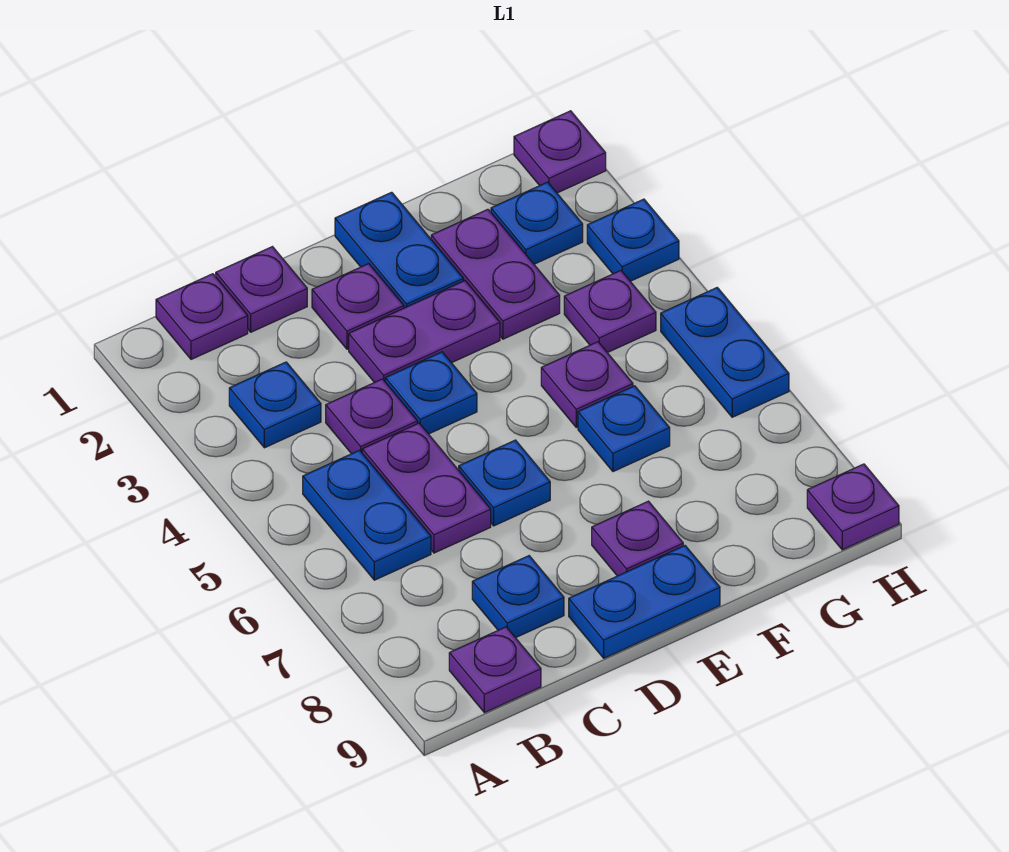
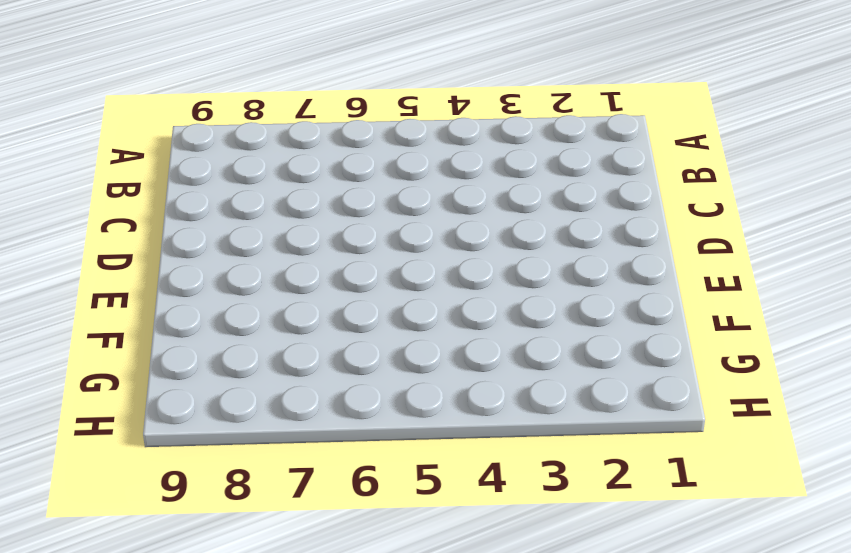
none -> purple plate B1 level 1
none -> blue plate B3 level 1
none -> blue plate B5:B6 level 1

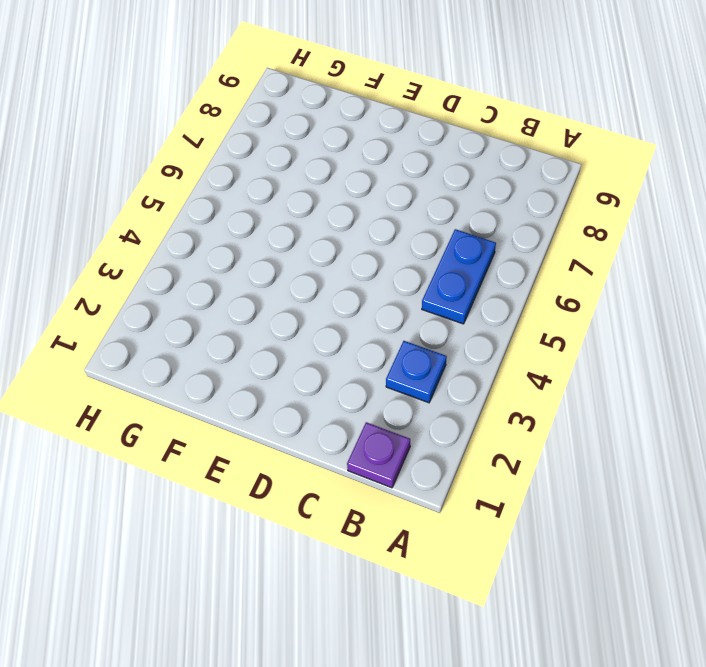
none -> purple plate B9 level 1
none -> purple plate C1 level 1
none -> purple plate C4 level 1

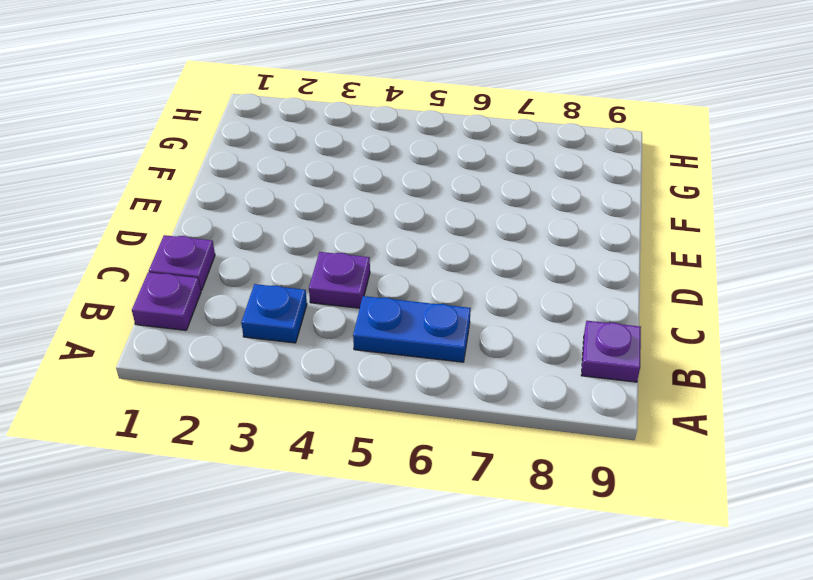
none -> purple plate C5:C6 level 1
none -> blue plate C8 level 1
none -> purple plate D2 level 1

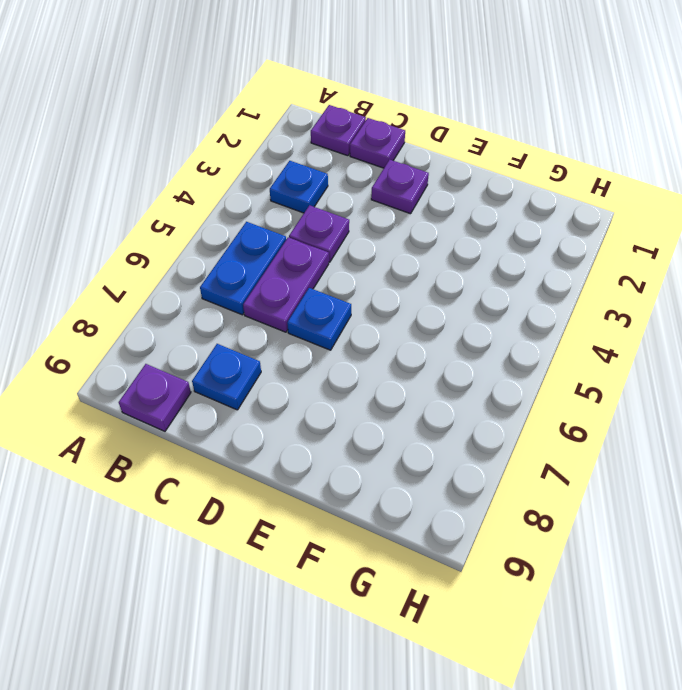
none -> purple plate D3:E3 level 1
none -> blue plate D4 level 1
none -> blue plate D9:E9 level 1

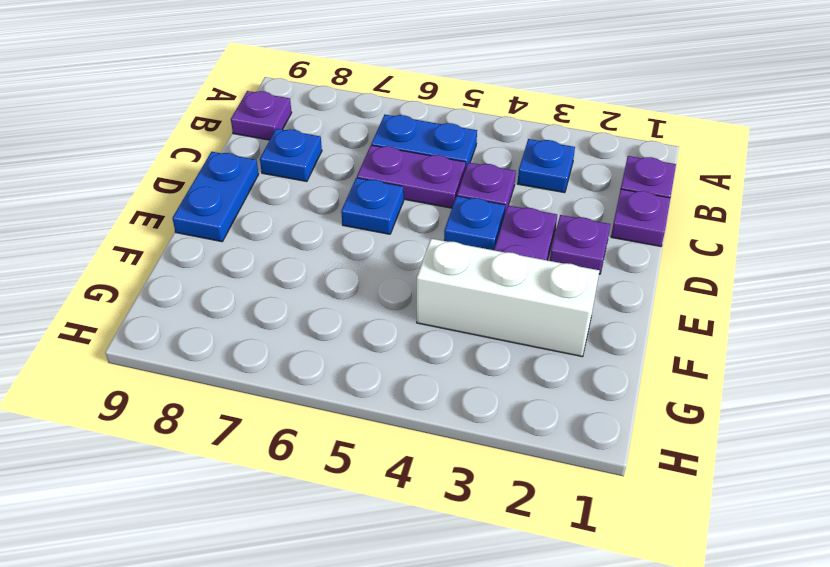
white brick F2:F4 level 1 -> purple plate F2:F3 level 1
none -> blue plate E1:E2 level 1
none -> purple plate E8 level 1
none -> purple plate F5 level 1

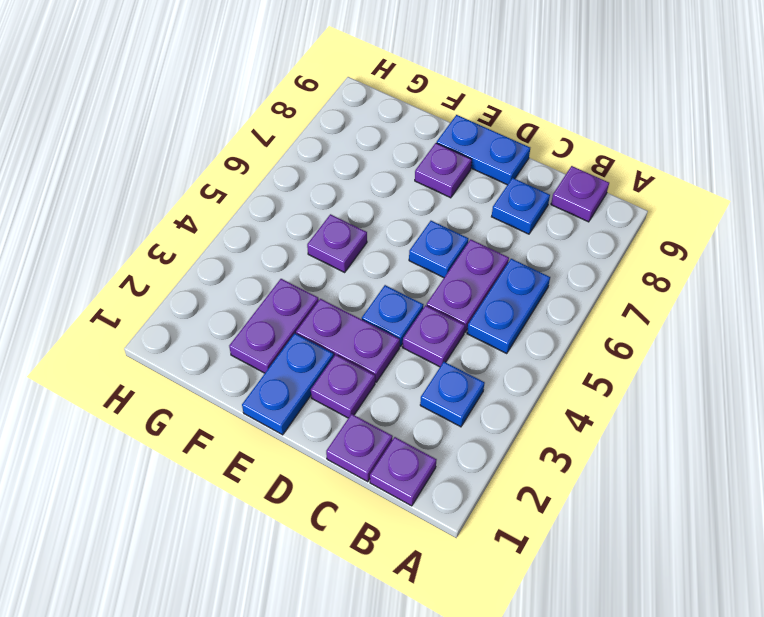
none -> blue plate F6 level 1
none -> blue plate G2 level 1
none -> purple plate G4 level 1

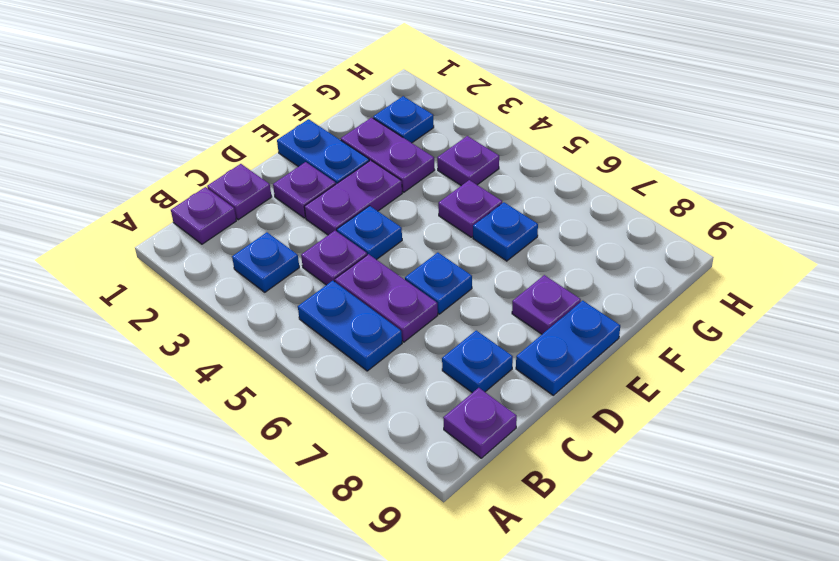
none -> purple plate H1 level 1
none -> blue plate H3 level 1
none -> blue plate H5:H6 level 1

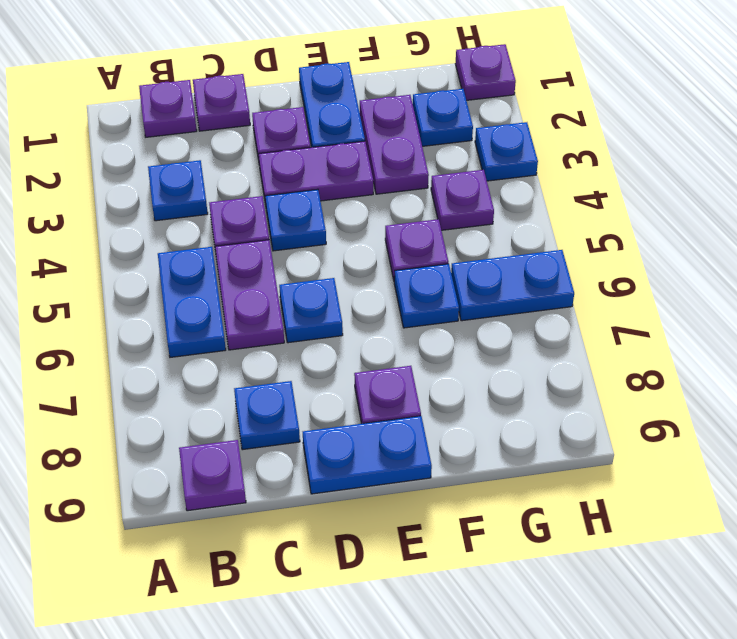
blue plate G6:H6 level 1 -> blue plate H5:H6 level 1
none -> purple plate H9 level 1

